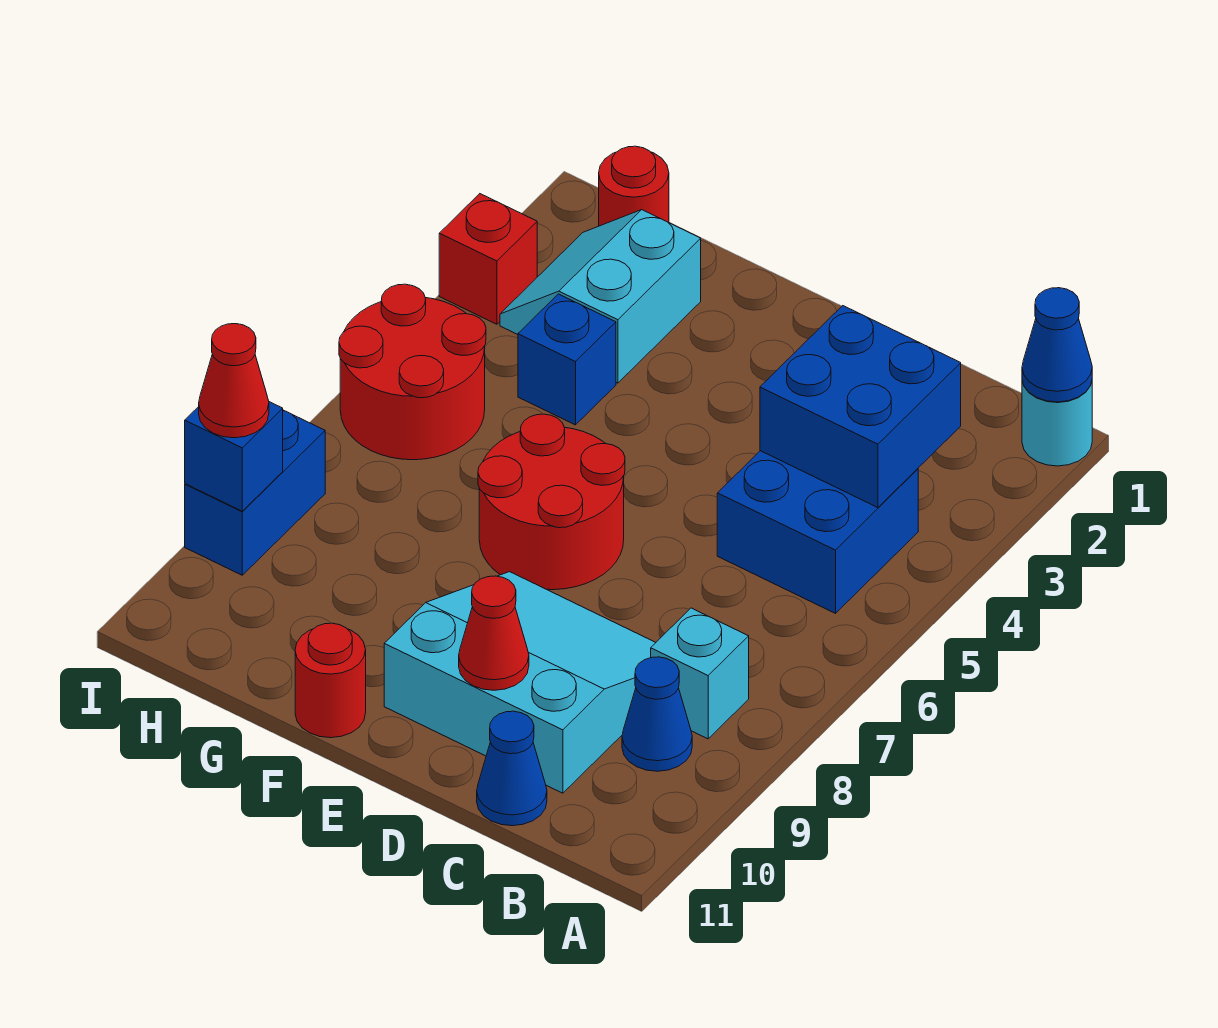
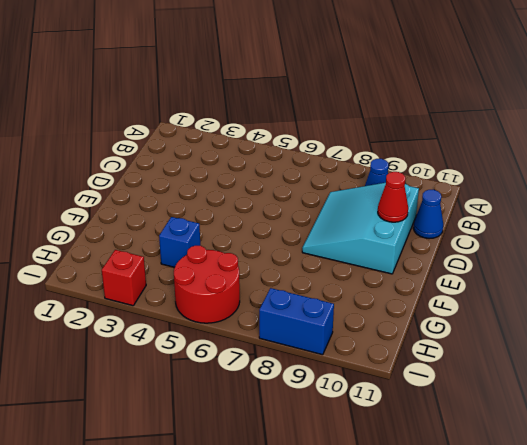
none -> cyan round brick A1 level 1
none -> blue brick B4:C5 level 1
none -> cyan brick B8 level 1

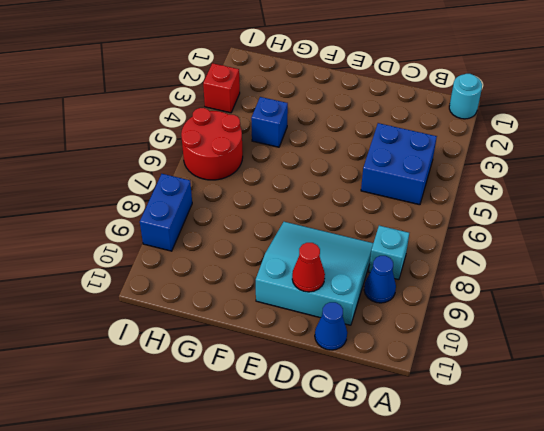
none -> red round brick E6:F7 level 1
none -> red round brick F11 level 1
none -> cyan slope G2:H3 level 1 top G

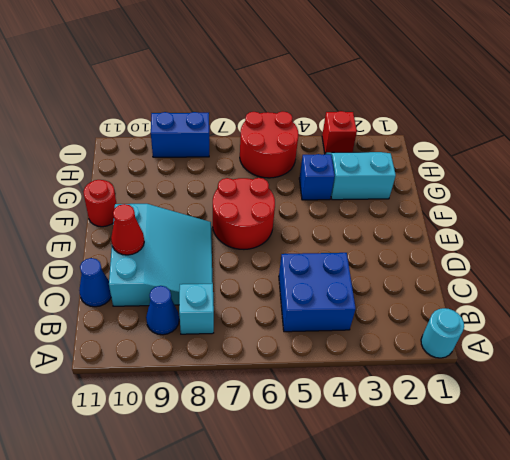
none -> red round brick H1 level 1
none -> blue cone A1 level 2
none -> blue brick B3:C4 level 2

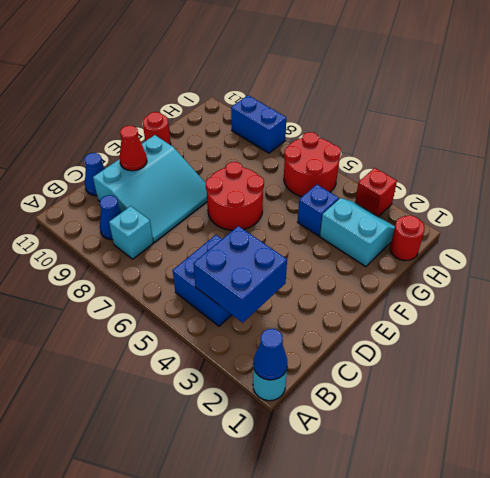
none -> blue brick I9 level 2
none -> red cone I9 level 3

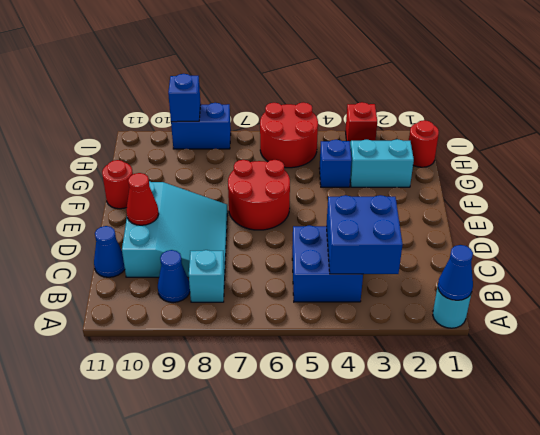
none -> red cone I9 level 3

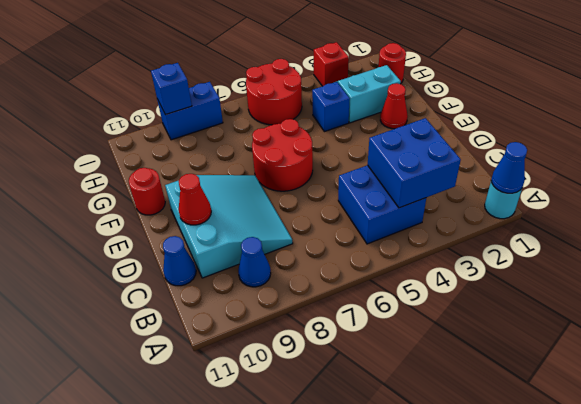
red cone F2 level 1 -> red cone I9 level 3
none -> cyan brick B8 level 1

